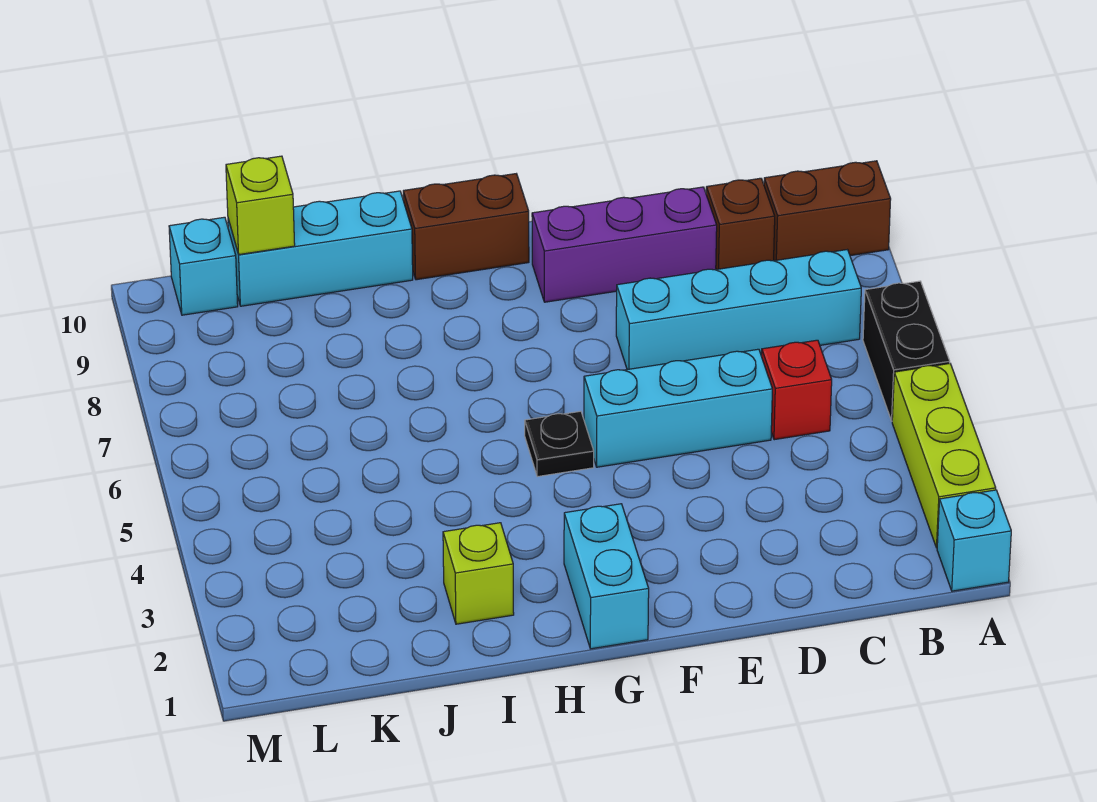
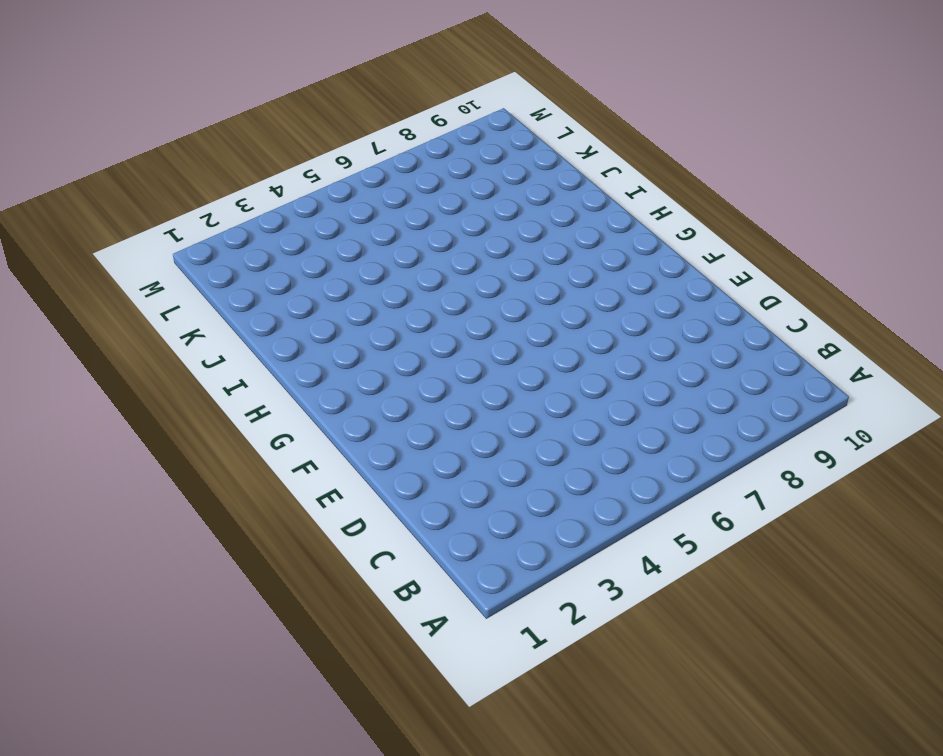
none -> cyan brick A1 level 1
none -> lime brick A2:A4 level 1
none -> black brick A5:A6 level 1

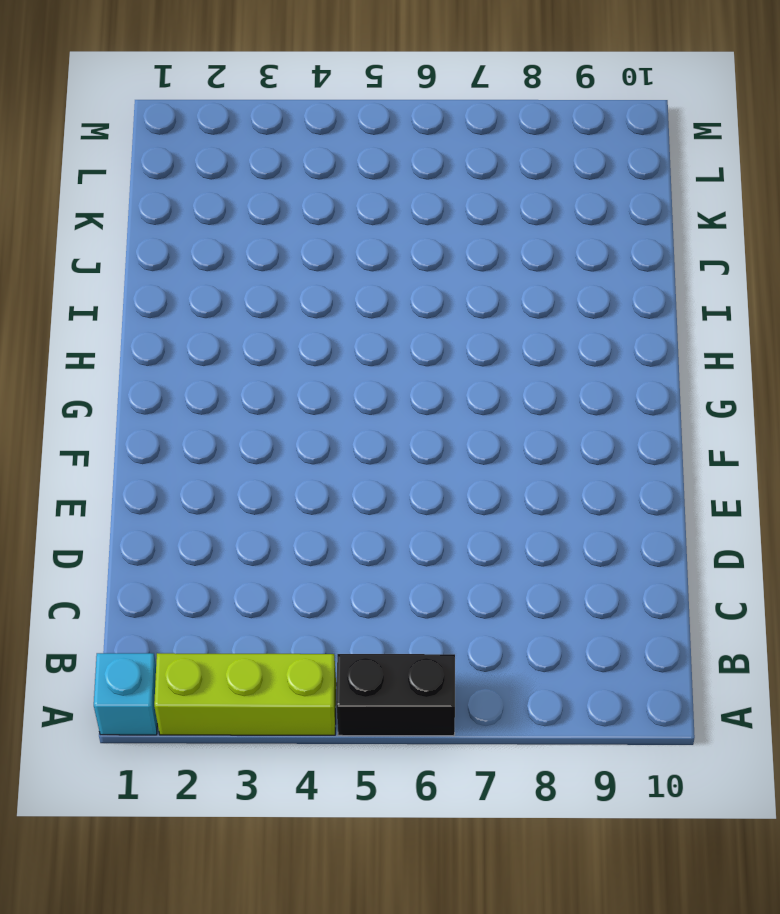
none -> brown brick A9:B9 level 1
none -> cyan brick B7:E7 level 1
none -> red brick C5 level 1

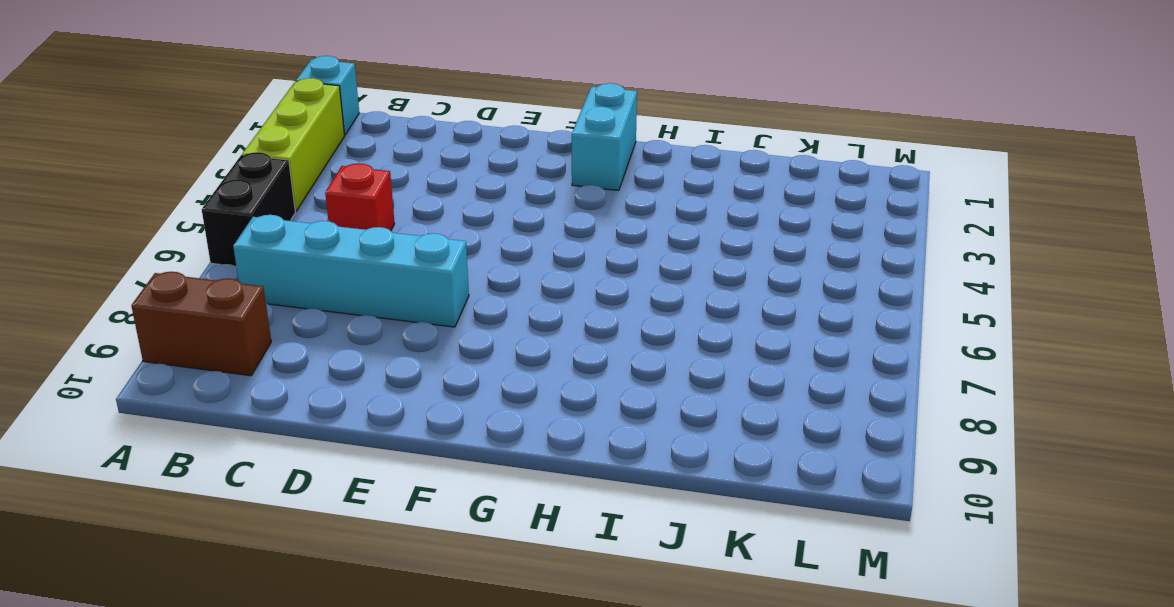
none -> brown brick C9 level 1
none -> cyan brick D5:F5 level 1
none -> purple brick D9:F9 level 1

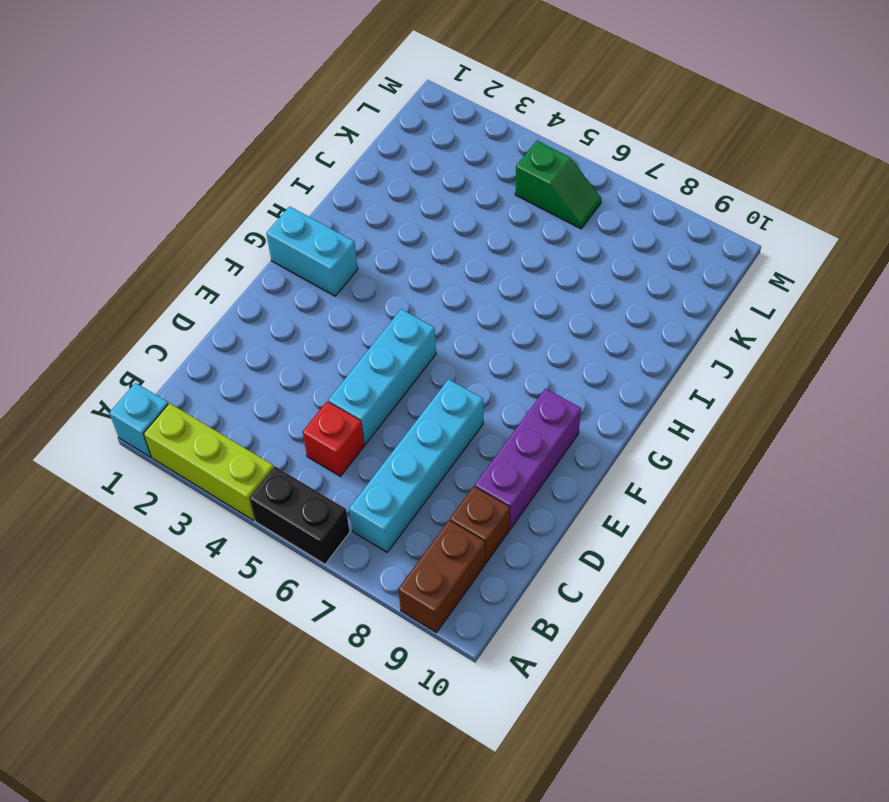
green slope L5:L6 level 1 top 5 -> none
none -> black plate G5 level 1
none -> brown brick G10:H10 level 1
none -> lime brick I2 level 1

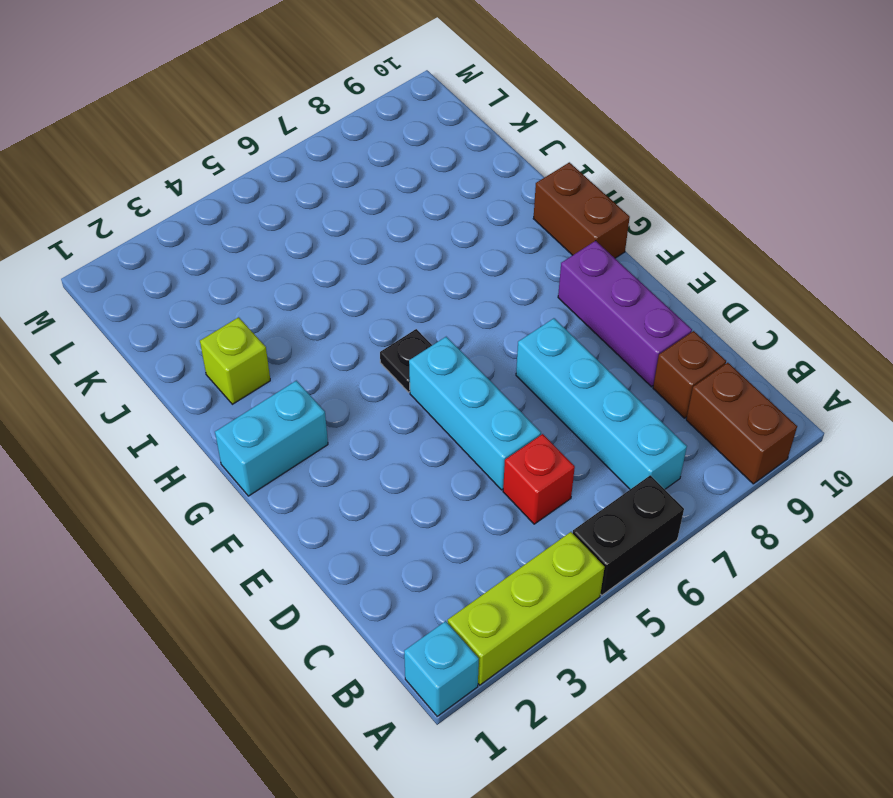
none -> cyan brick I10:K10 level 1
none -> cyan brick L10 level 1
none -> lime brick K10 level 2

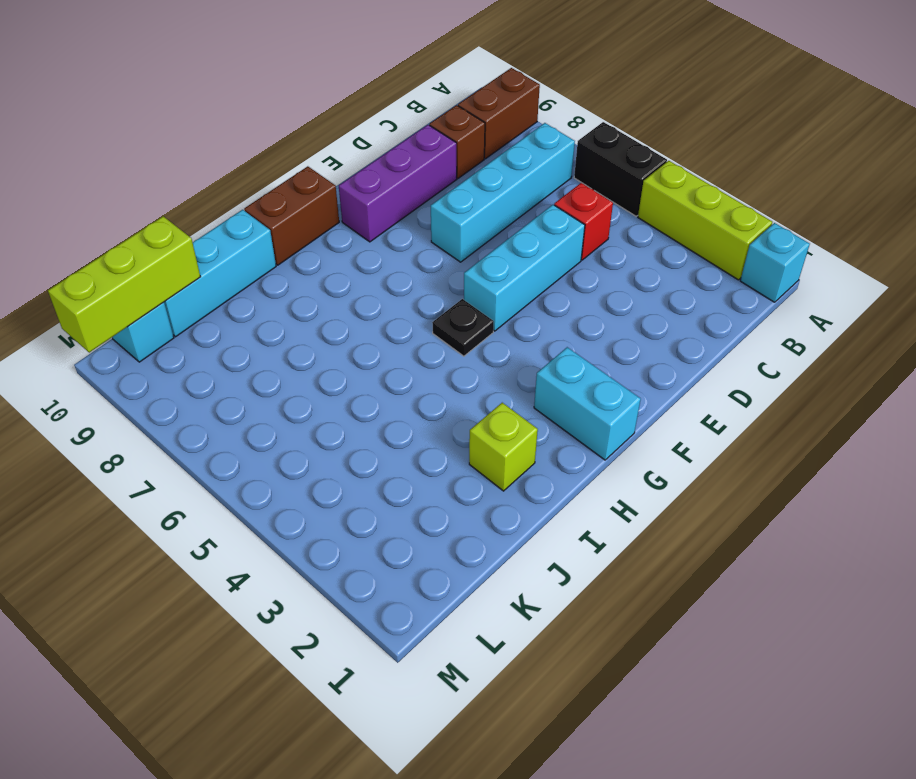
lime brick K10:M10 level 2 -> lime brick K10 level 2

